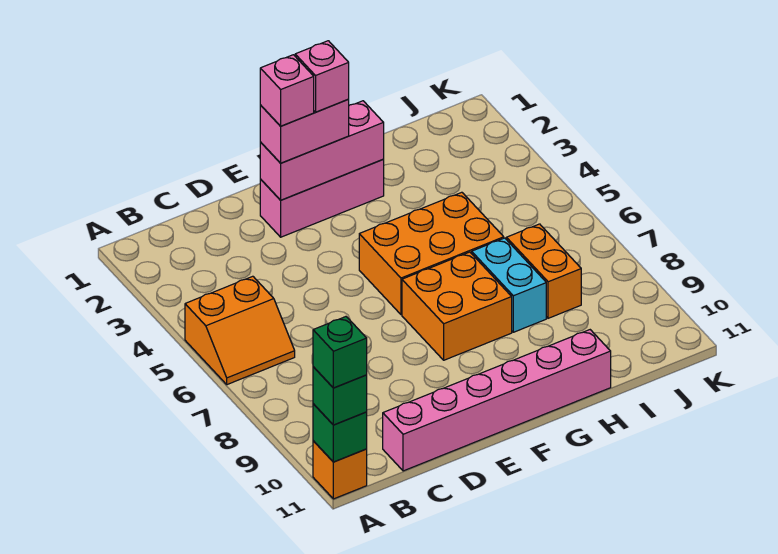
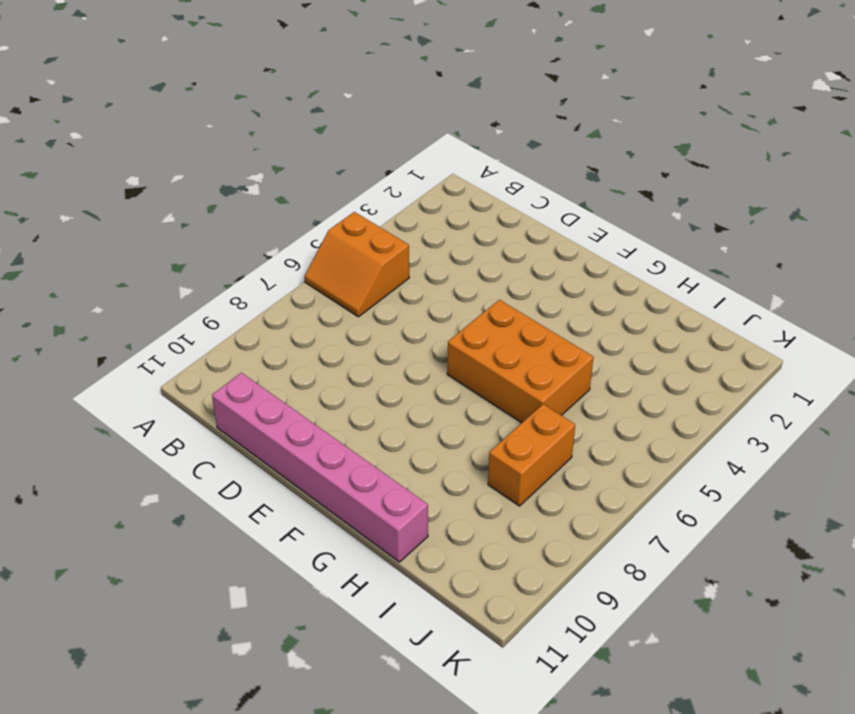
none -> orange brick A11 level 1
none -> pink brick E2:G2 level 1
none -> orange brick F7:G8 level 1

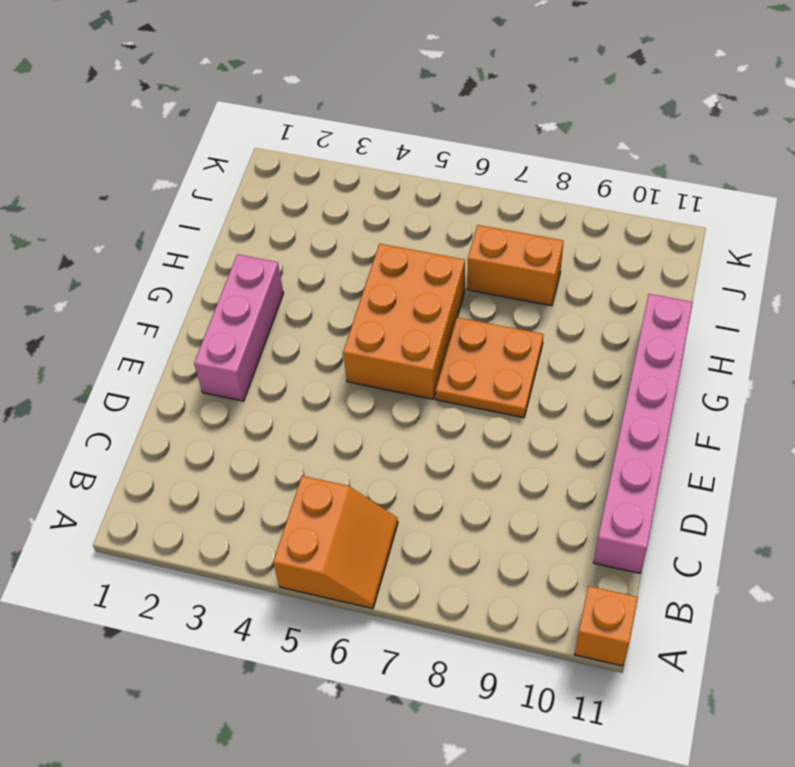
orange plate F7:G8 level 1 -> orange brick F7:G8 level 1
none -> cyan brick H7:H8 level 1
none -> green brick A11 level 2
none -> pink brick E2:G2 level 2

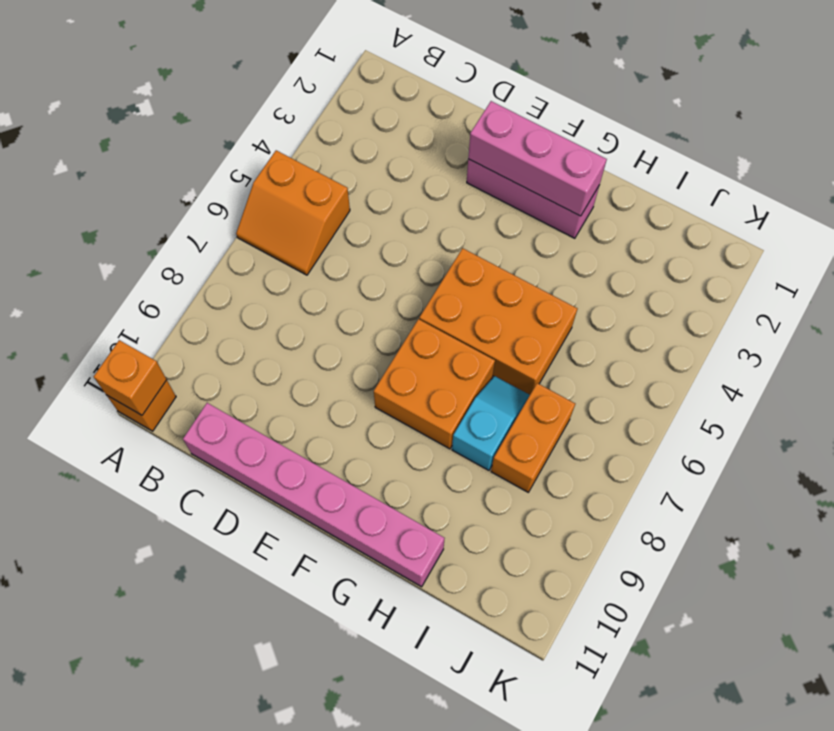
orange brick A11 level 2 -> green brick A11 level 2
cyan slope H7:H8 level 1 top 8 -> cyan brick H7:H8 level 1
none -> green brick A11 level 3
none -> pink brick E2:F2 level 3
none -> green brick A11 level 4

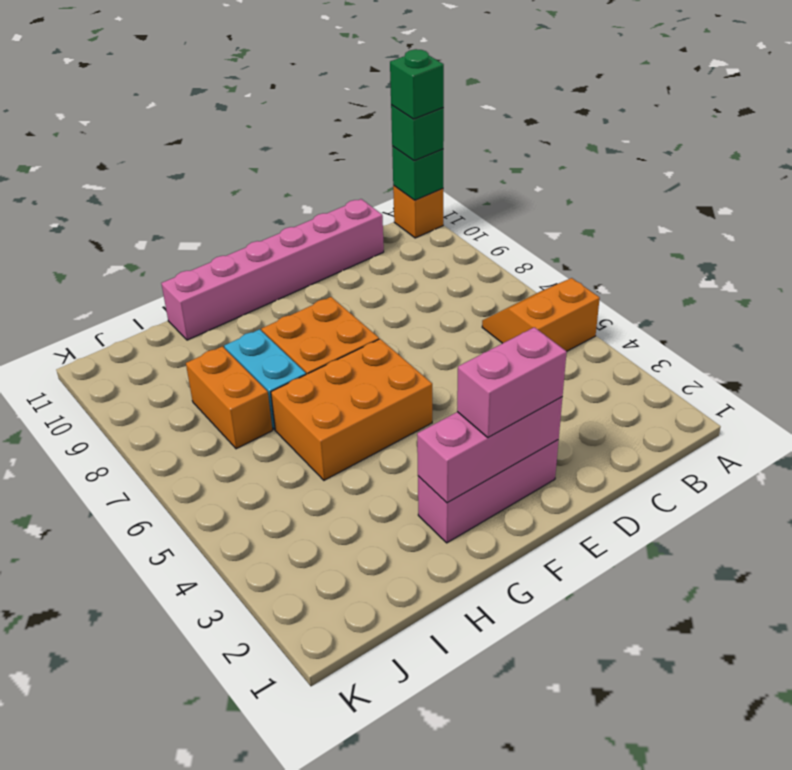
none -> pink brick E2 level 4
none -> pink brick F2 level 4

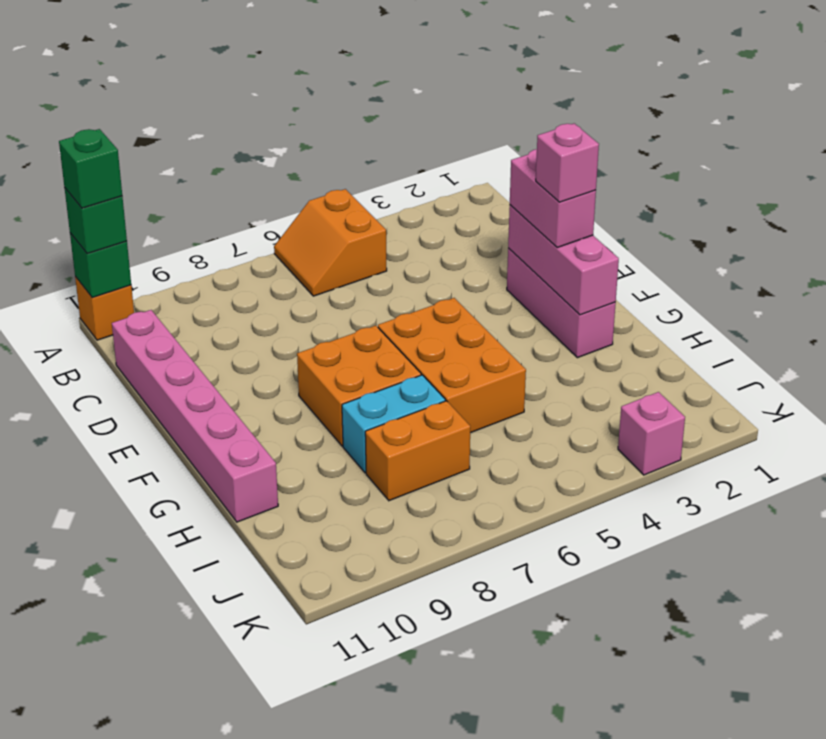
pink brick K3 level 1 -> pink brick E2 level 4

